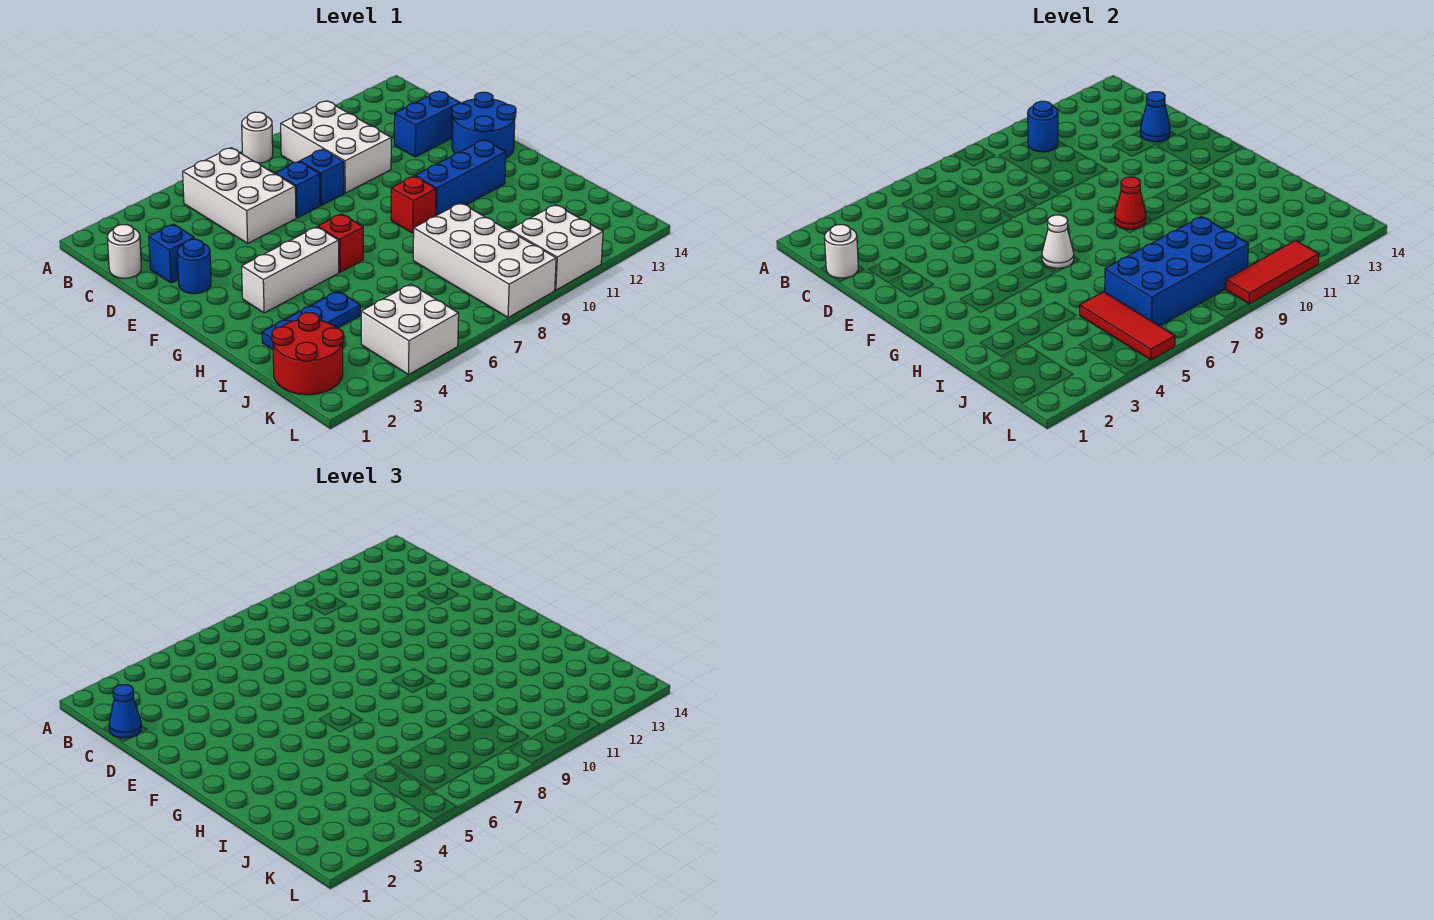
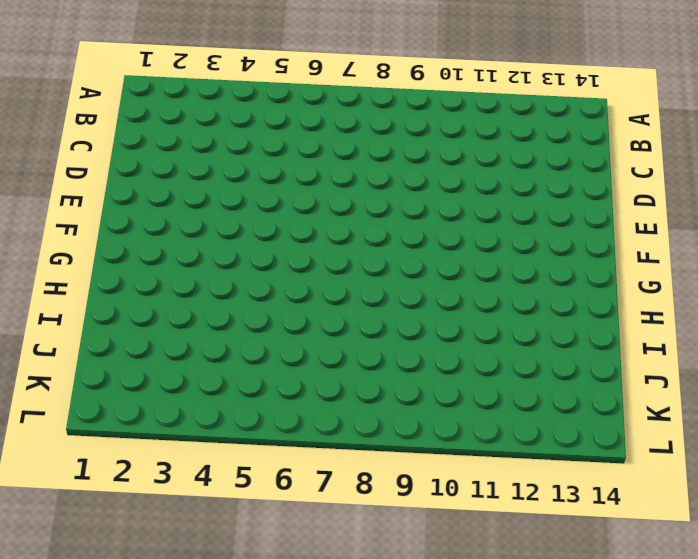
none -> white round brick A8 level 1
none -> white brick B5:D6 level 1
none -> white brick B9:D10 level 1

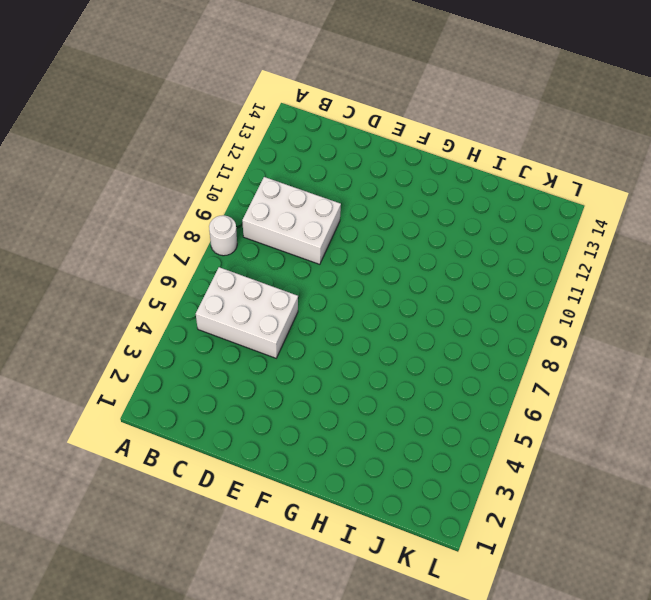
none -> white round brick C1 level 1
none -> blue brick D2 level 1
none -> blue brick D7 level 1

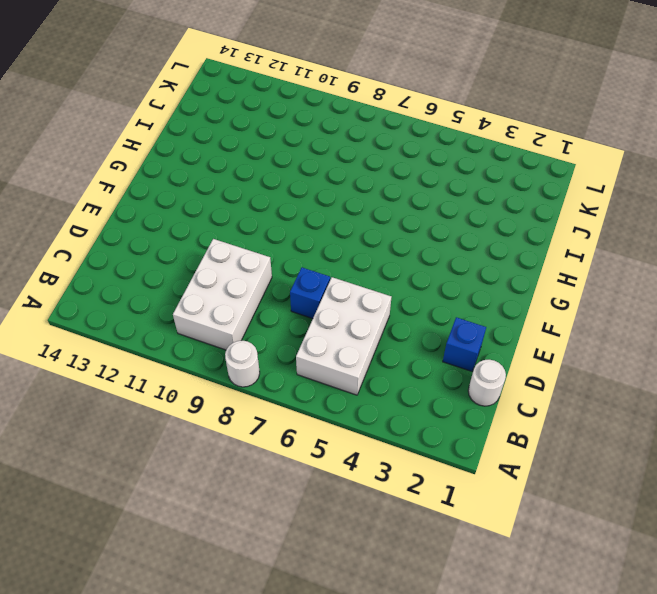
none -> blue brick D8 level 1
none -> blue brick D12:D13 level 1
none -> blue round brick E2 level 1

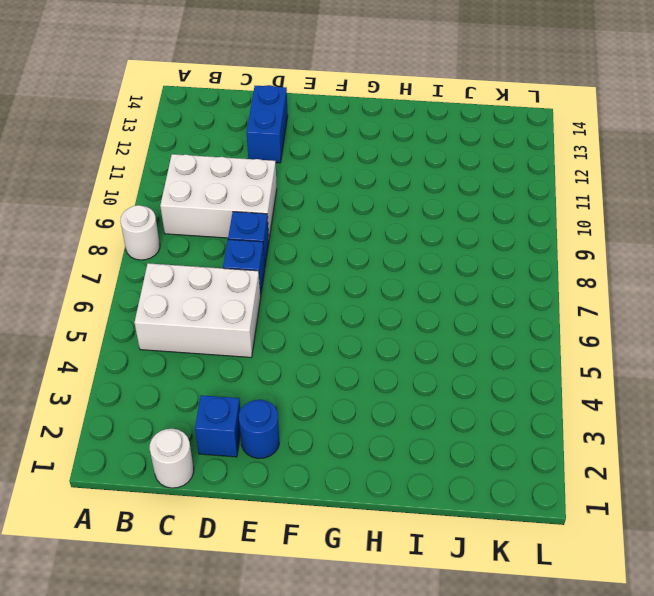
none -> blue round brick E13:F14 level 1
none -> white brick G3:G5 level 1
none -> red brick G6 level 1

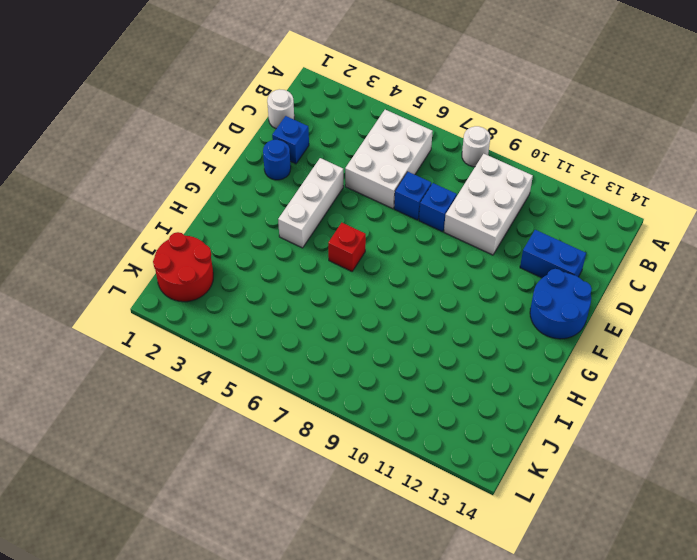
white brick E4:G4 level 1 -> white brick G3:G5 level 1
none -> red brick G9 level 1
none -> blue brick G10:G12 level 1
none -> blue plate I2:I4 level 1

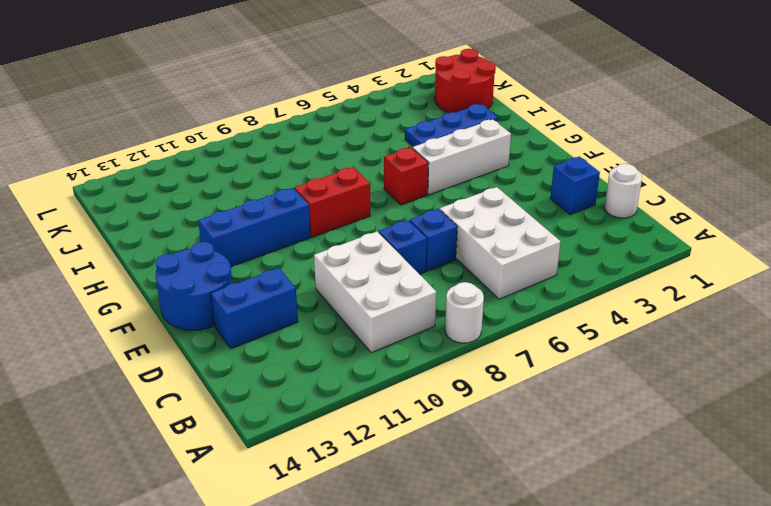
red brick G8:G9 level 1 -> red brick G9 level 1
none -> blue round brick E2 level 1
none -> white brick I8:L9 level 1
none -> white brick K4:L5 level 1

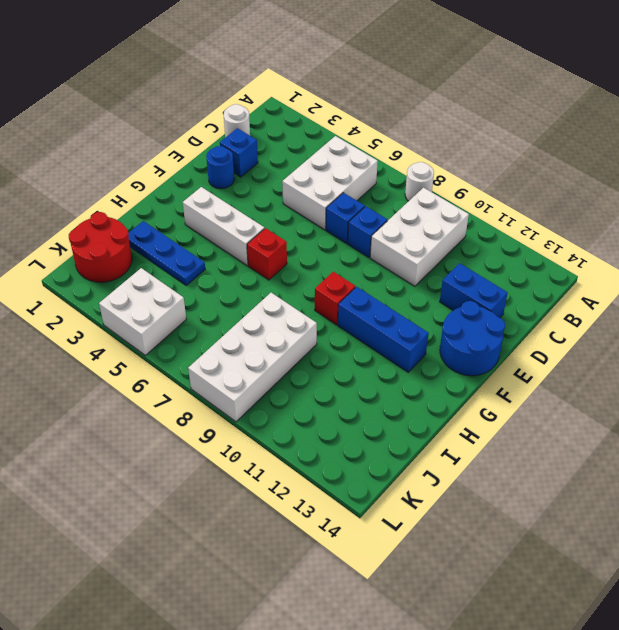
none -> white brick K10:L11 level 1
none -> blue round brick B10 level 2
none -> white round brick C1 level 2

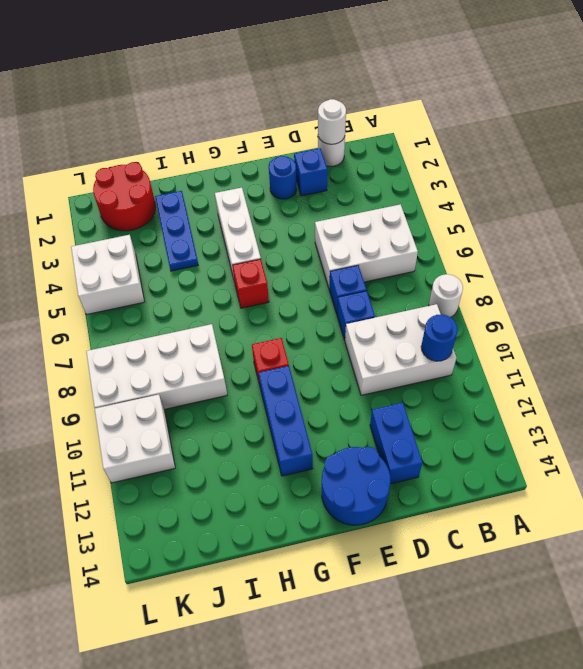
none -> blue cone D13 level 2
none -> white cone G6 level 2
none -> red cone G9 level 2

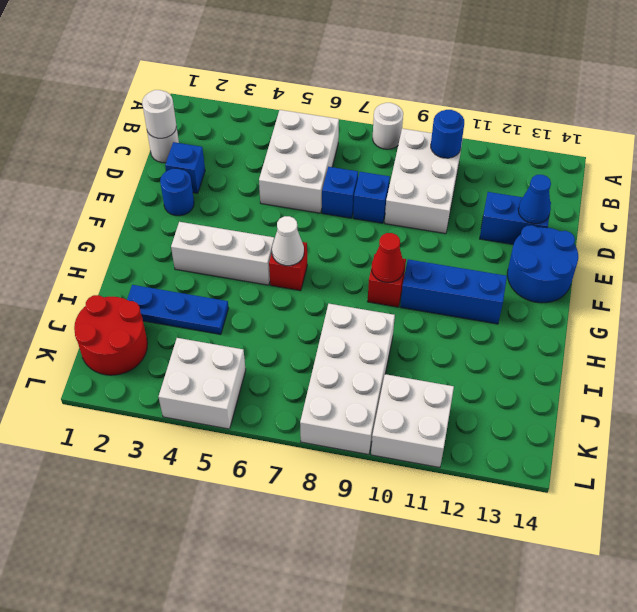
none -> red tile J5:L5 level 2
none -> blue brick J6:K9 level 2
none -> red tile L9:L11 level 2

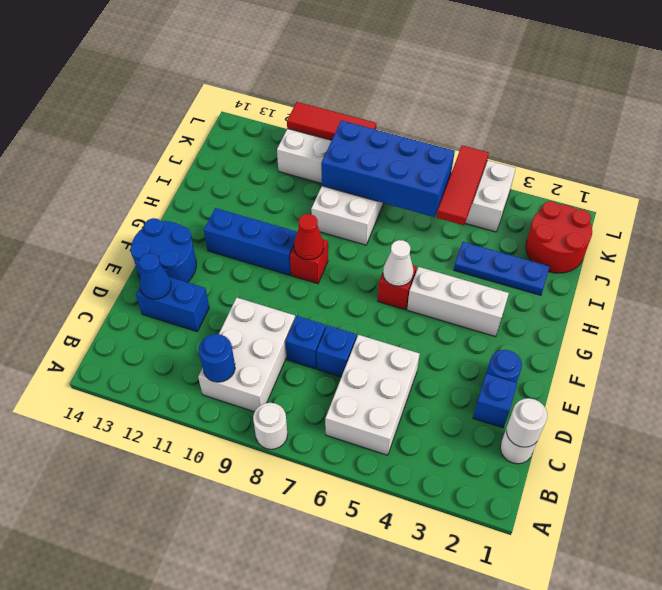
none -> blue cone C1 level 3

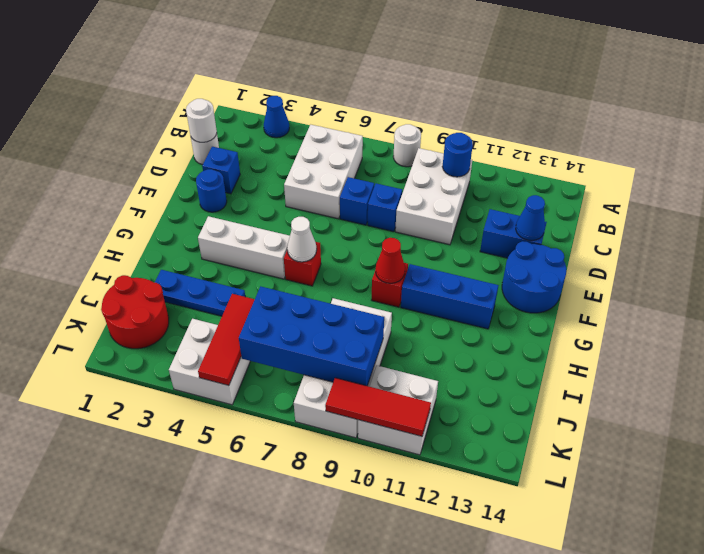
blue cone A3 level 1 -> blue cone C1 level 3

